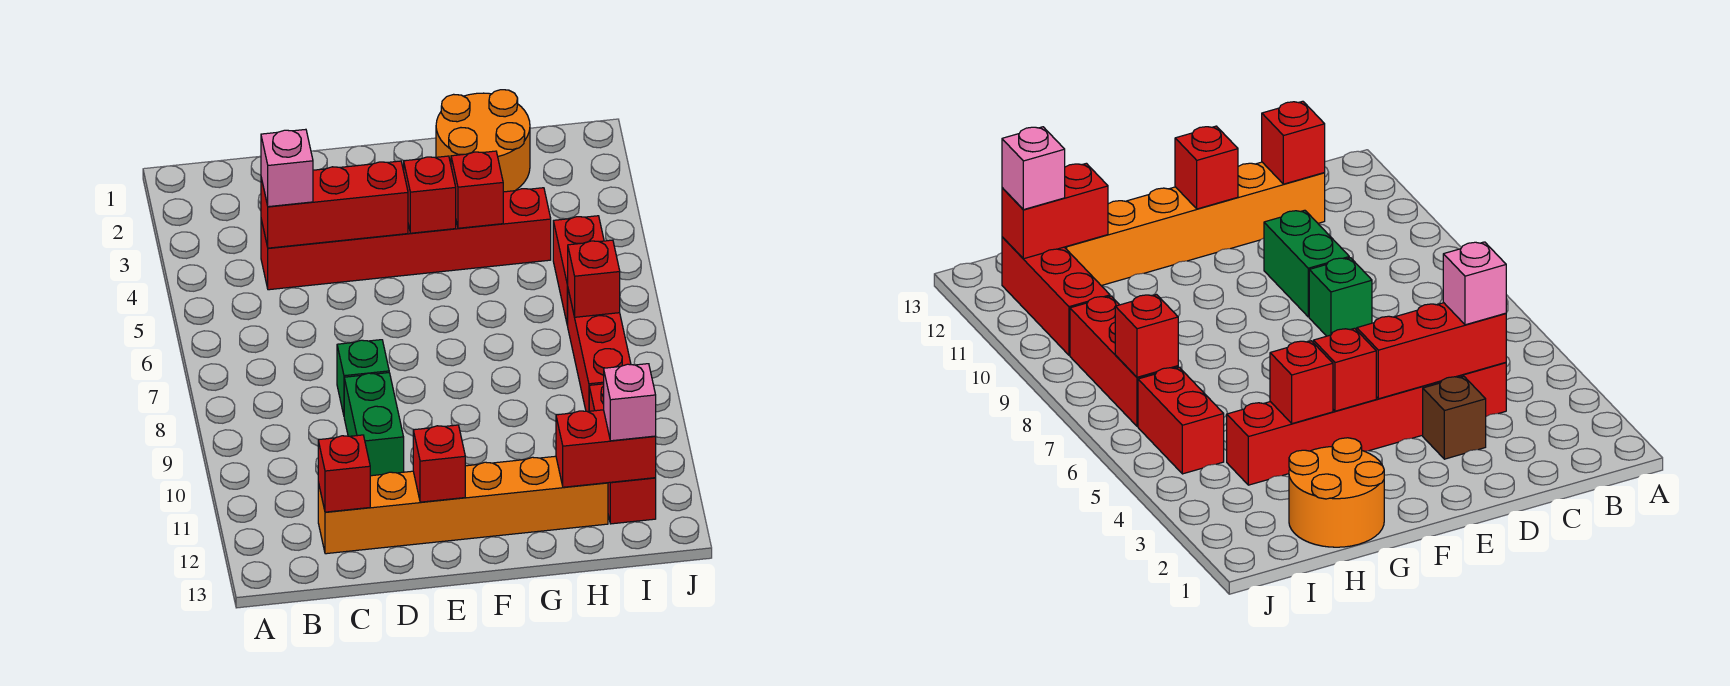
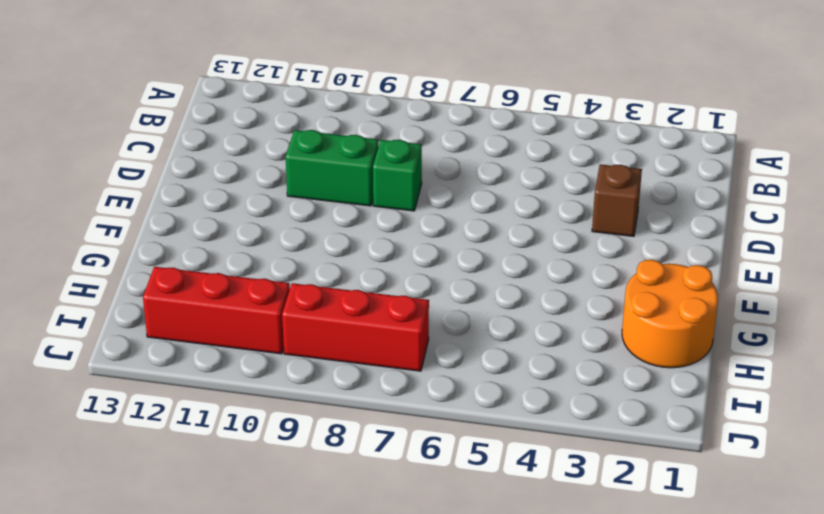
none -> red brick C4:H4 level 1
none -> orange brick C12:H12 level 1
none -> red brick I5:I6 level 1

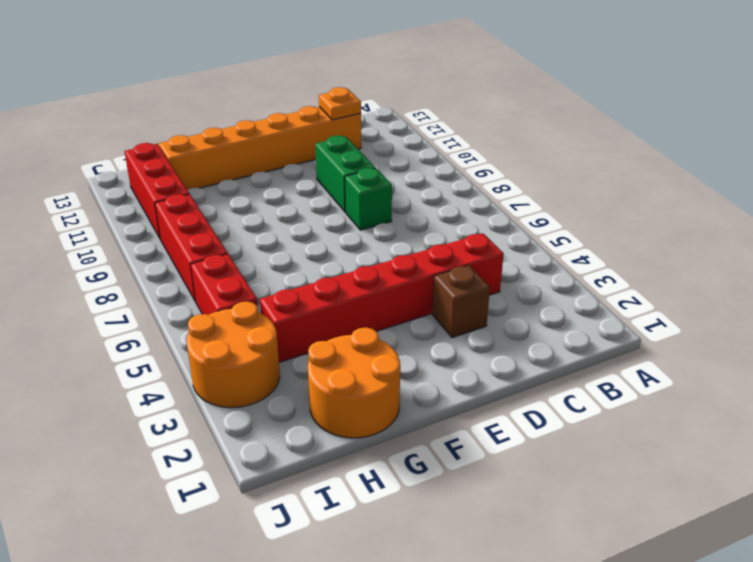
orange plate C12 level 2 -> red brick C12 level 2
orange round brick I3:J4 level 1 -> none
none -> red brick C4:E4 level 2
none -> red brick E12 level 2
none -> red brick F4 level 2

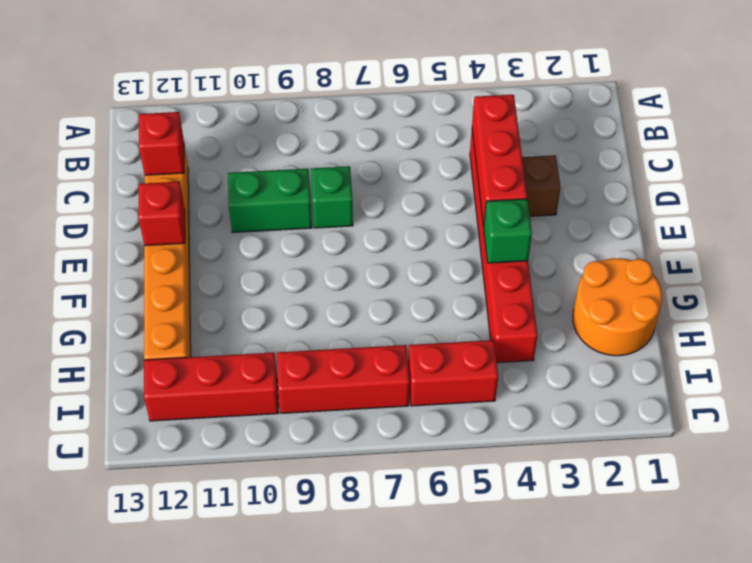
green brick F4 level 2 -> red brick F4 level 2
none -> red brick G4 level 2
none -> red brick H12:I12 level 2
none -> red brick I7 level 2

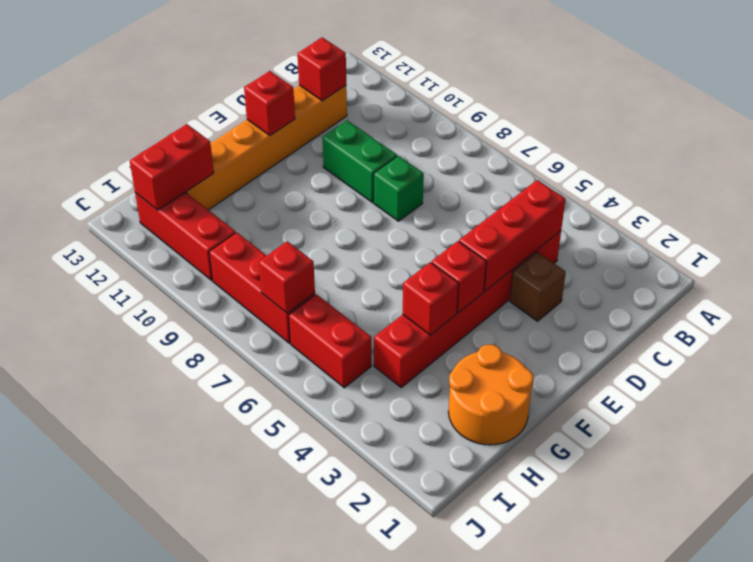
none -> pink brick C4 level 3
none -> pink brick I12 level 3

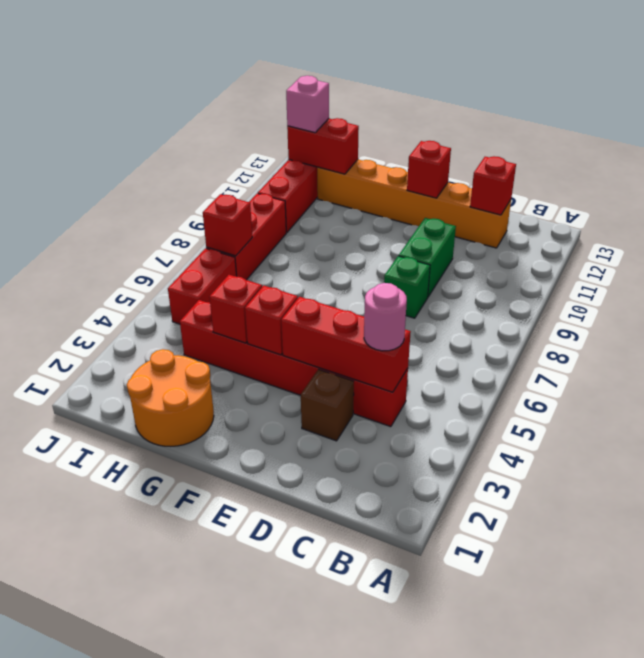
pink round brick C4 level 3 -> pink brick C4 level 3

